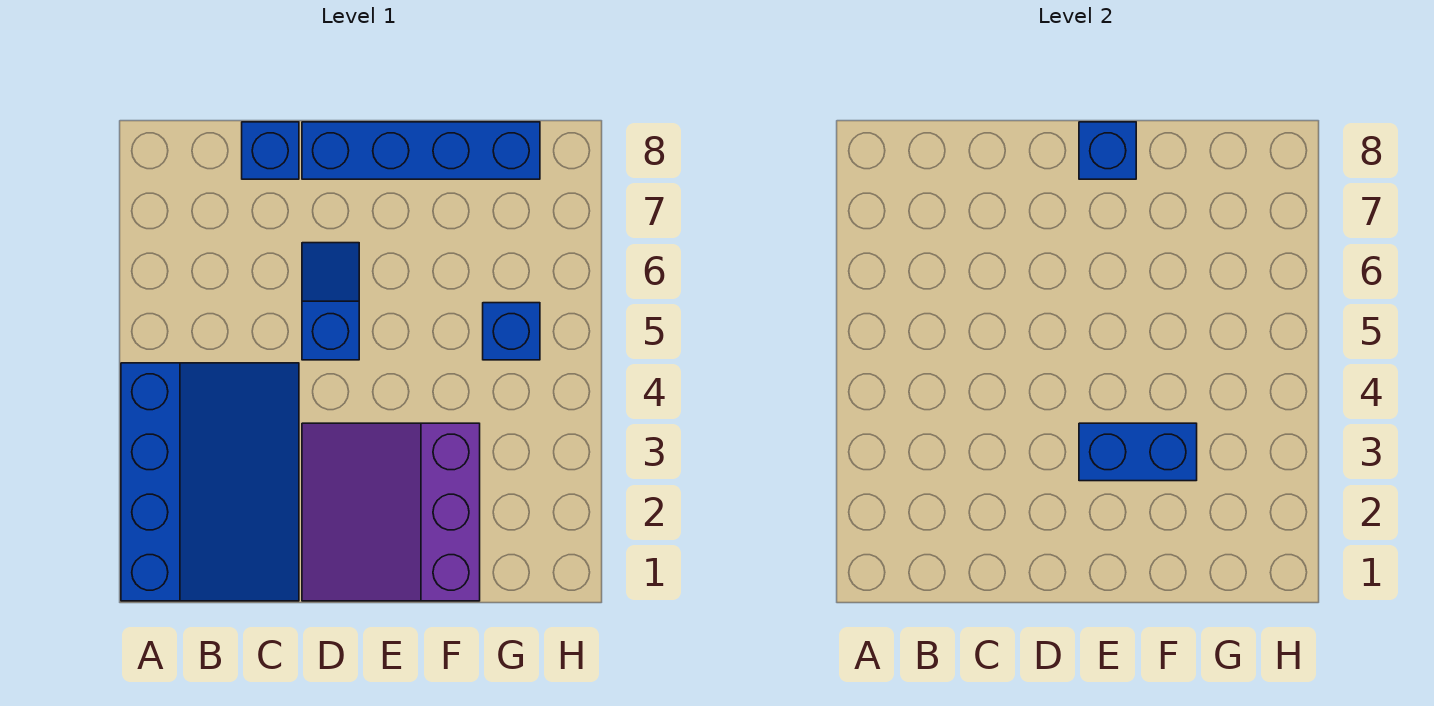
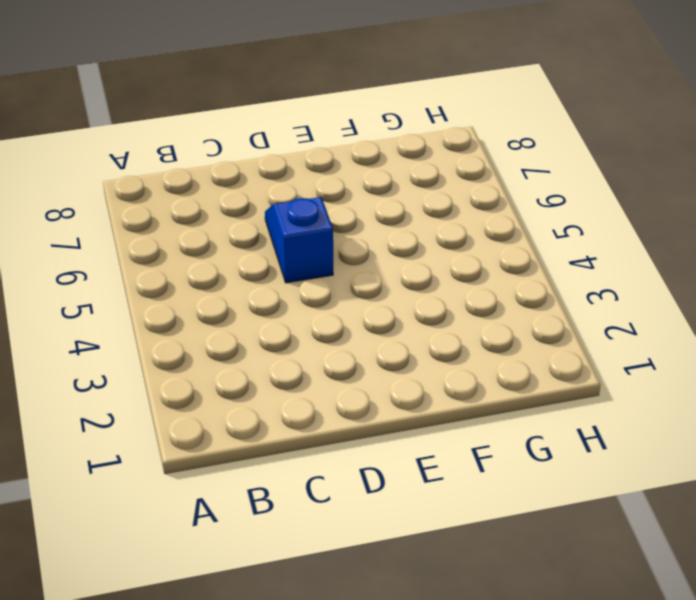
none -> blue slope A1:C4 level 1 top A
none -> blue brick C8 level 1

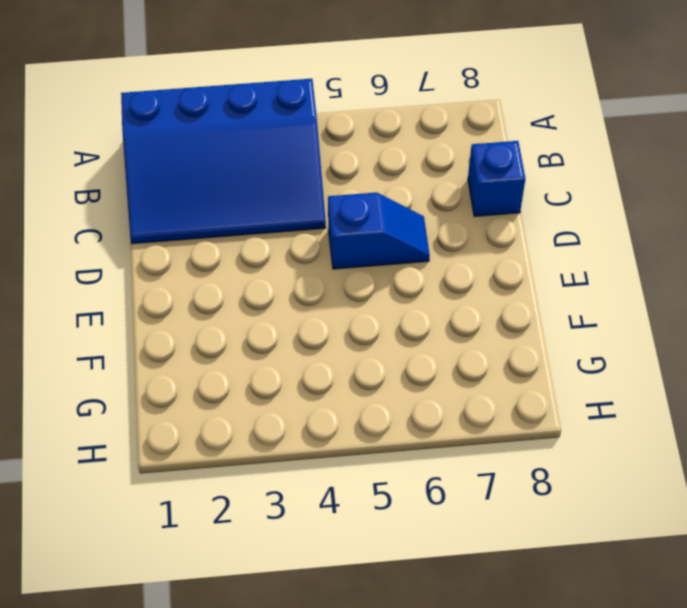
none -> purple slope D1:F3 level 1 top F
none -> blue brick D8:G8 level 1

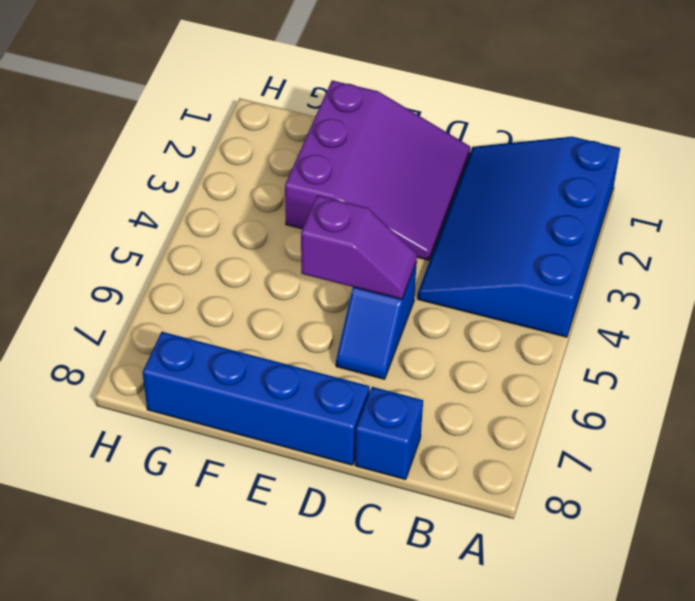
purple slope D5:E5 level 2 top E -> none
none -> blue brick G5 level 1
none -> blue brick E3:F3 level 2

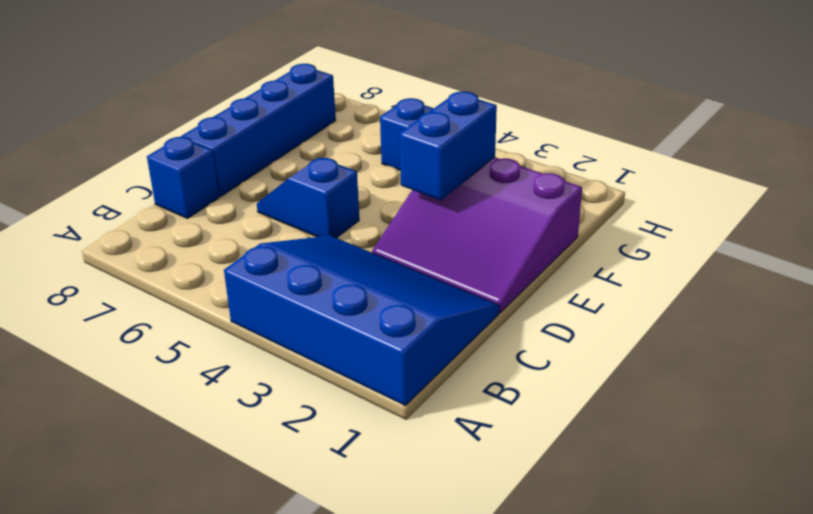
none -> blue brick E8 level 2

